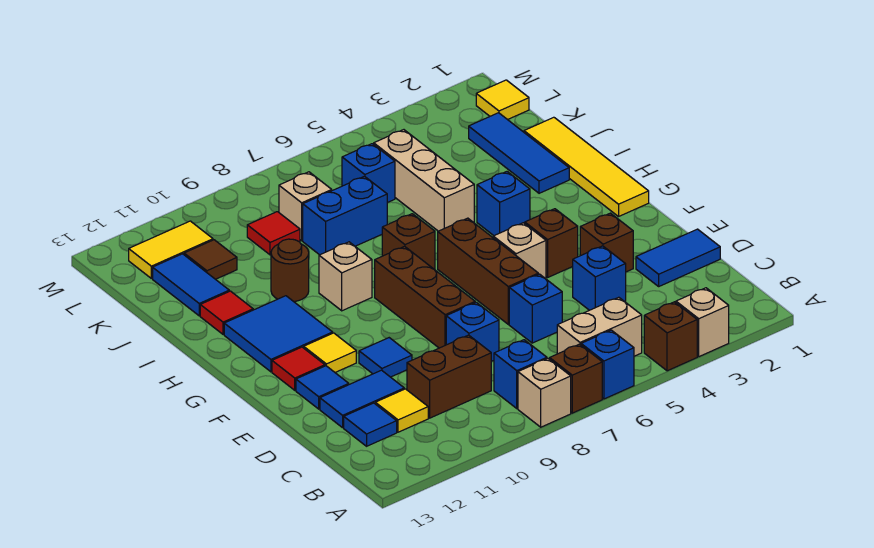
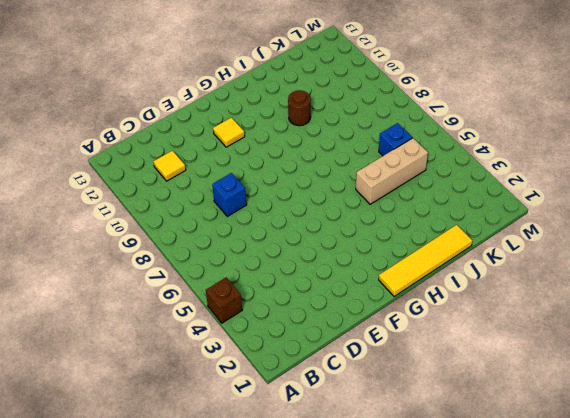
none -> tan brick A3 level 1
none -> blue brick A6 level 1
none -> brown brick A7 level 1
none -> tan brick A8 level 1

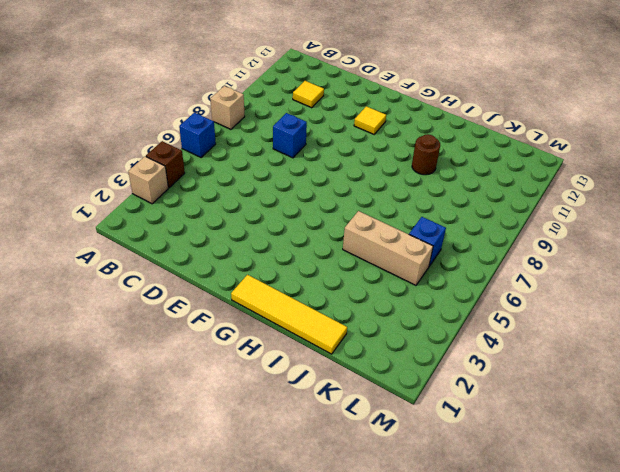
none -> brown brick A7 level 1
none -> tan brick B5:B6 level 1
none -> blue brick B8 level 1
none -> brown brick C9:C10 level 1

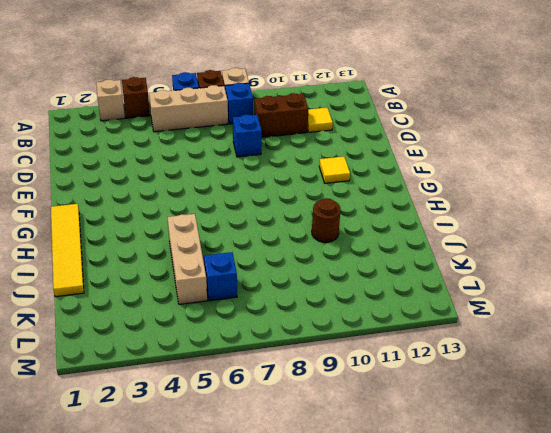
tan brick B5:B7 level 1 -> tan brick B5:B6 level 1
none -> blue tile C12 level 1
none -> blue tile D1:D2 level 1
none -> blue brick D4 level 1
none -> blue brick D6 level 1

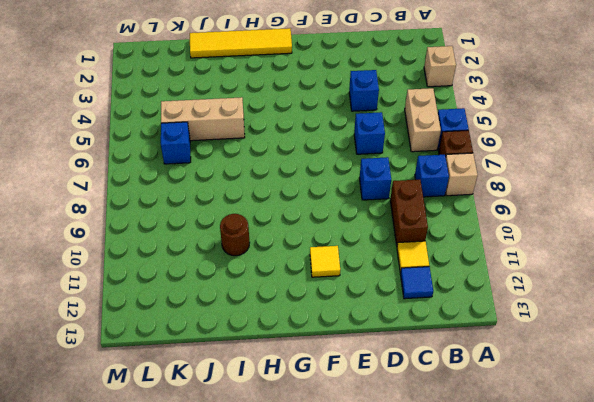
none -> brown brick A4 level 1
none -> blue tile D1:D2 level 1
none -> blue tile D11:D12 level 1
none -> brown brick E3 level 1

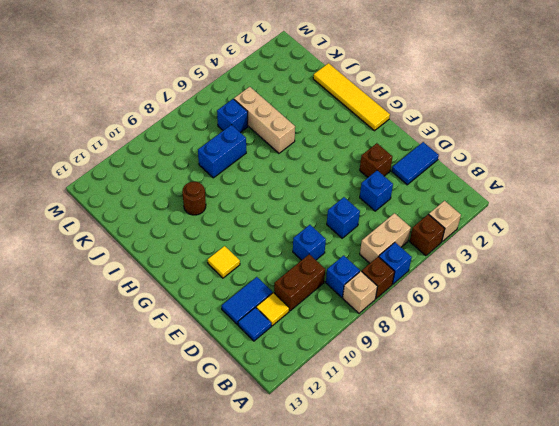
none -> brown brick E6:G6 level 1
none -> brown brick E8:G8 level 1
none -> blue tile E10 level 1
none -> blue tile E12 level 1

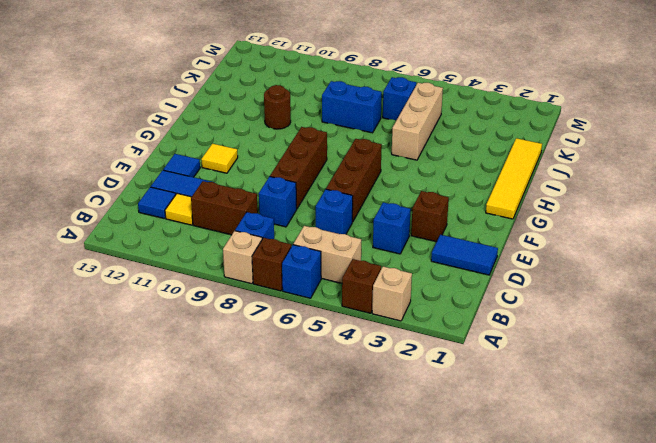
none -> blue tile E10 level 1
none -> brown brick F4 level 1
none -> tan brick F5 level 1
none -> red tile F12 level 1

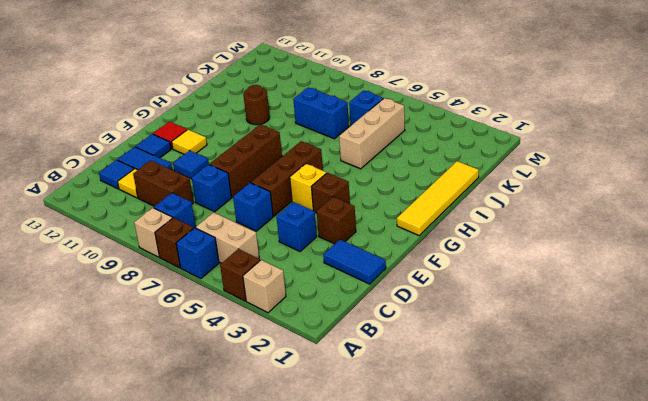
yellow brick F5 level 1 -> tan brick F5 level 1
none -> blue tile G11:H12 level 1
none -> blue brick H4 level 1
none -> brown brick H7 level 1
none -> tan brick H9 level 1

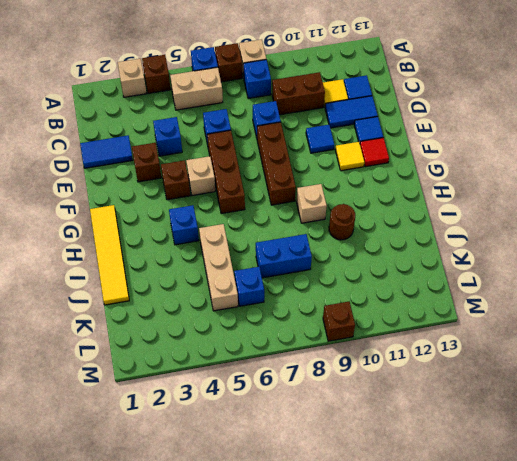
brown brick M9 level 1 -> brown brick H7 level 1
none -> blue tile G11:H12 level 1
none -> blue tile I2:K2 level 1
none -> red tile I12 level 1
none -> blue tile J12:K12 level 1

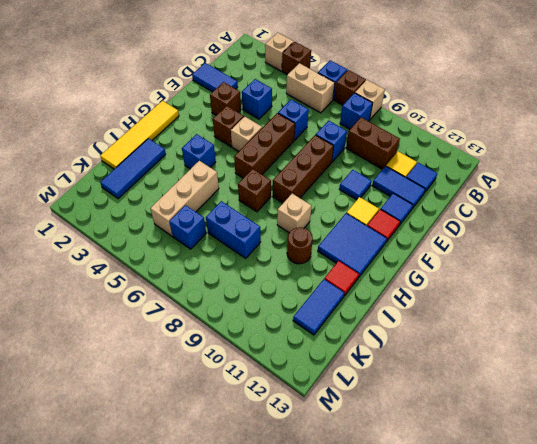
none -> tan brick K8 level 1
none -> red tile K9 level 1
none -> brown tile K11 level 1
none -> yellow tile L1 level 1

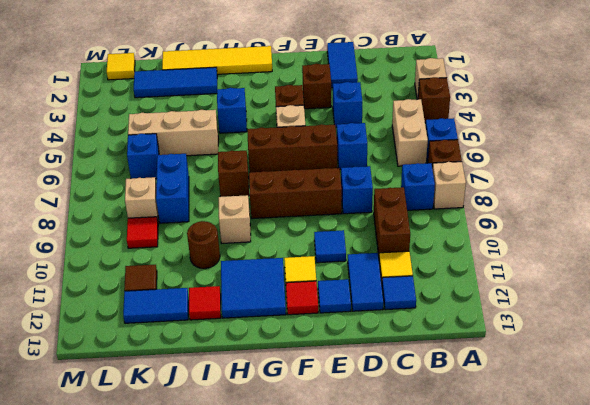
none -> yellow tile L11:L12 level 1

